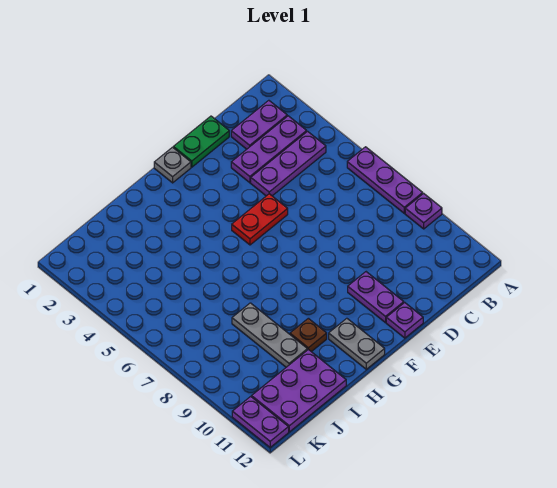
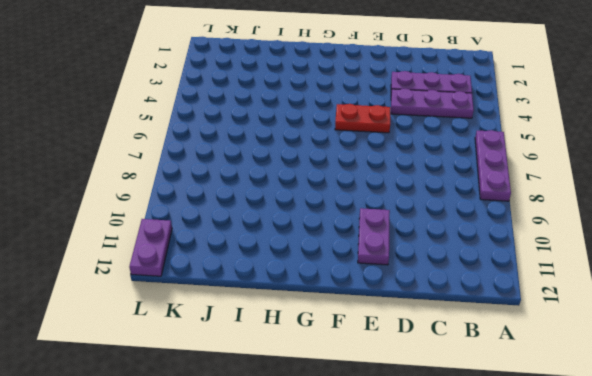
none -> purple plate A9 level 1
none -> purple plate B2:C2 level 1
none -> green plate D1:E1 level 1

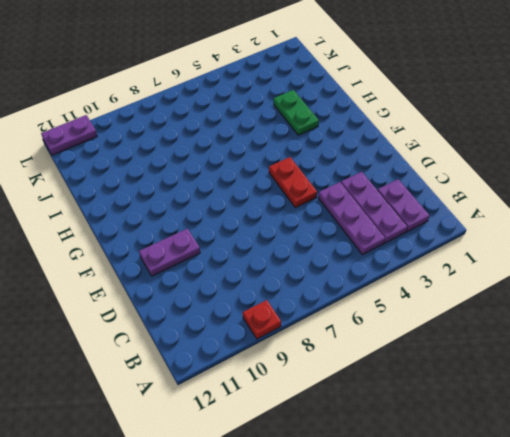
red plate A9 level 1 -> purple plate A9 level 1
green plate H3:I3 level 1 -> green plate D1:E1 level 1
none -> purple plate A6:A8 level 1
none -> purple plate E12 level 1
none -> grey plate F1 level 1

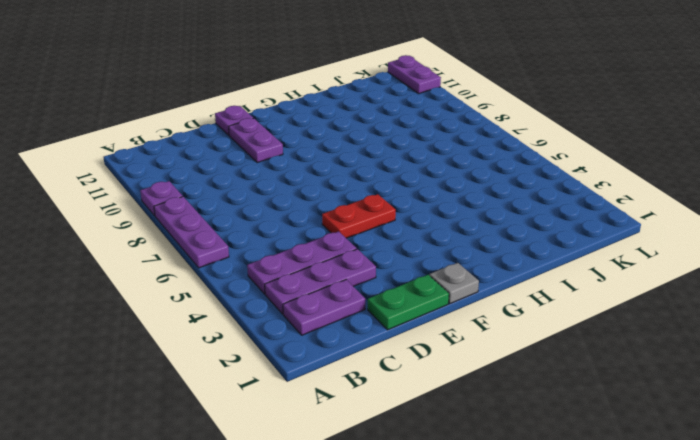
none -> grey plate G11:G12 level 1
none -> brown plate H10 level 1
none -> grey plate I8:I10 level 1

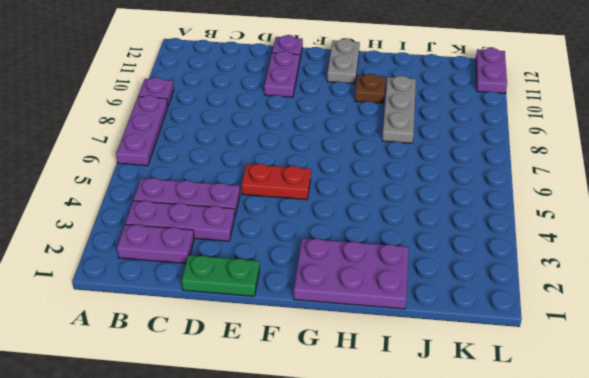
purple plate G1:I2 level 1 -> purple plate I11:K12 level 1
none -> grey plate F1 level 1

